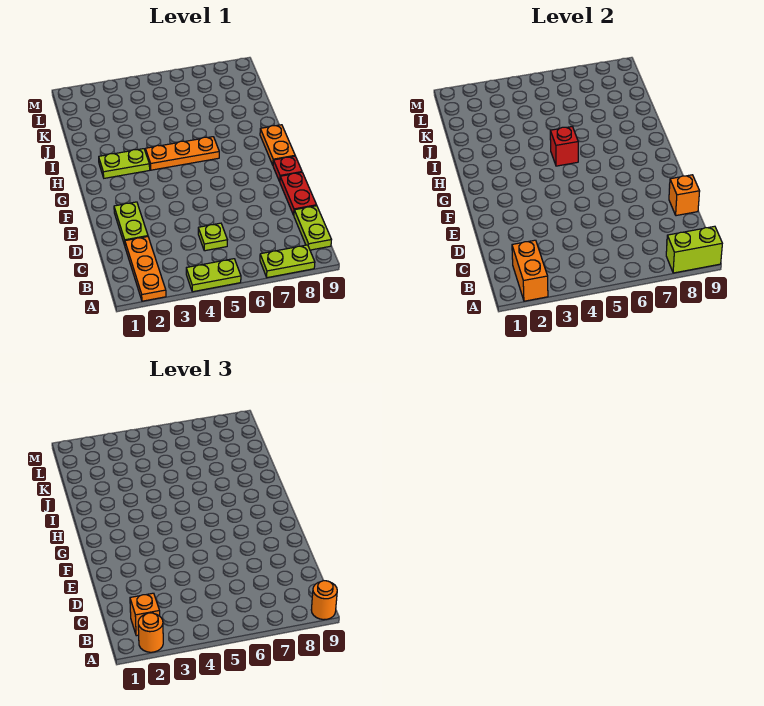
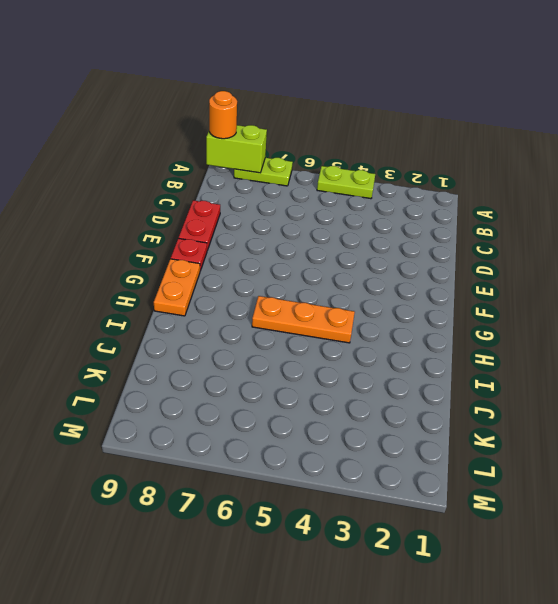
none -> orange plate A2:C2 level 1
none -> lime plate B9:C9 level 1
none -> lime plate C5 level 1

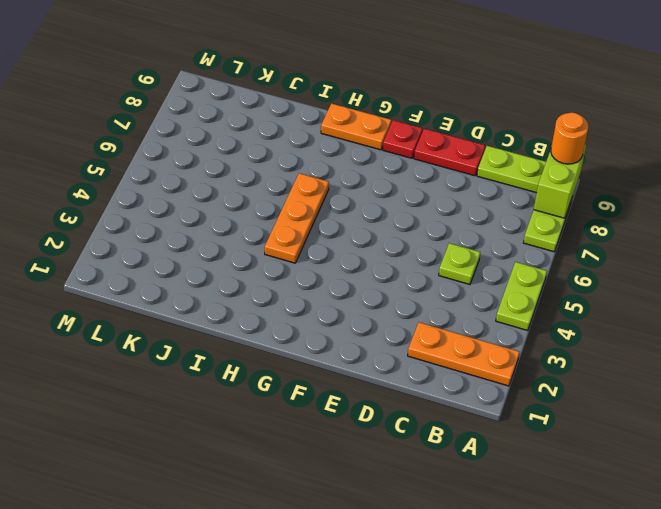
none -> lime plate D2:E2 level 1
none -> lime plate H2:H3 level 1
none -> orange brick A2:B2 level 2

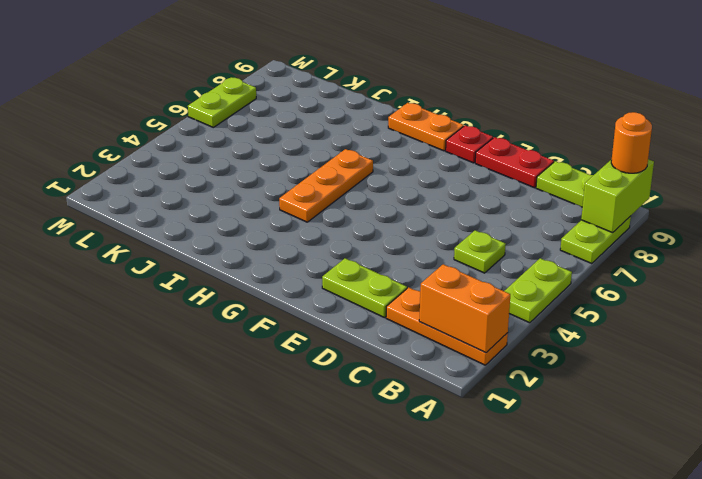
lime plate M6:M7 level 1 -> lime plate H2:H3 level 1
none -> orange brick D9 level 2
none -> red brick H5 level 2
none -> orange round brick A2 level 3

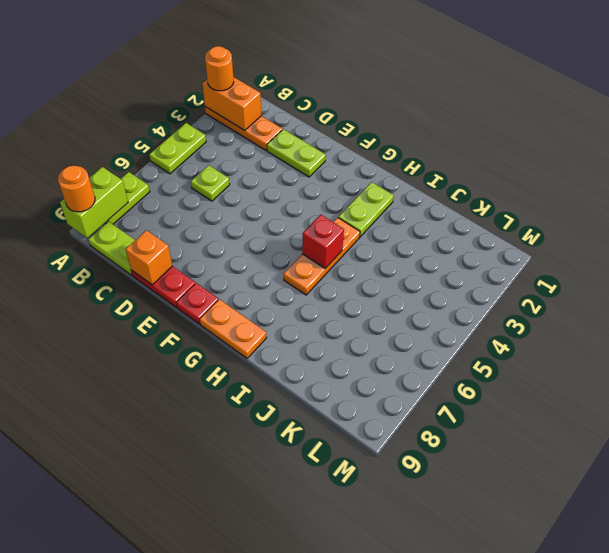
none -> orange brick B2 level 3

